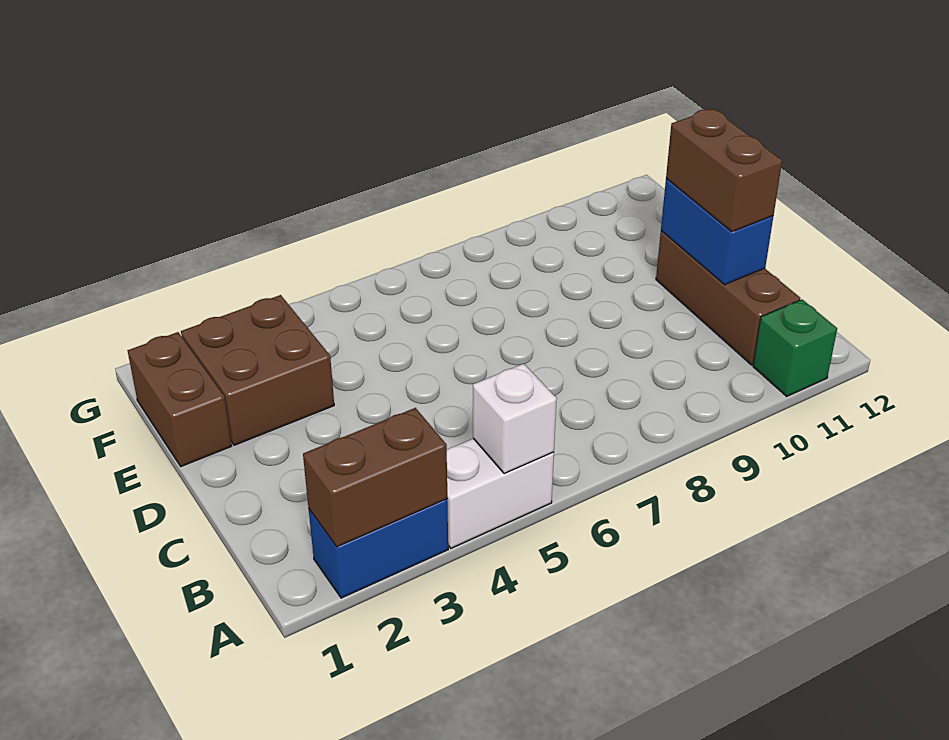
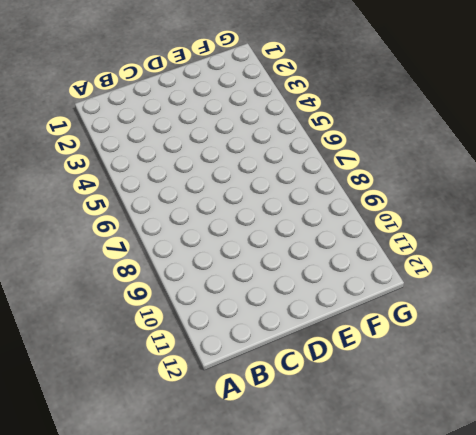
none -> blue brick A2:A3 level 1
none -> white brick A4:A5 level 1

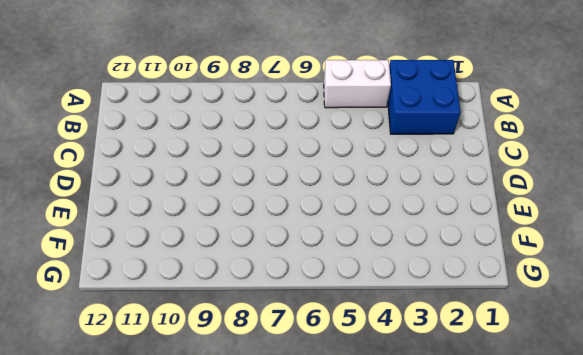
blue brick A2:B3 level 1 -> blue brick A2:A3 level 1
none -> green brick A11 level 1
none -> brown brick B11:D11 level 1

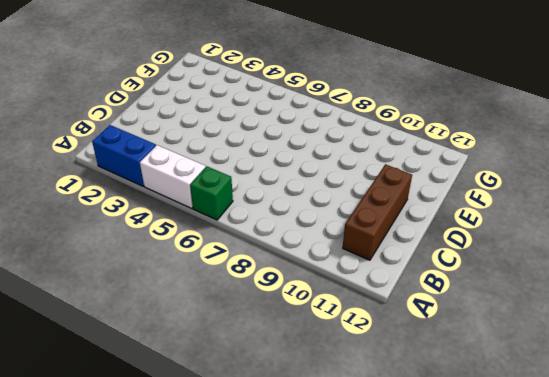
green brick A6 level 1 -> green brick A11 level 1
none -> brown brick E1:F1 level 1
none -> brown brick E2:F3 level 1

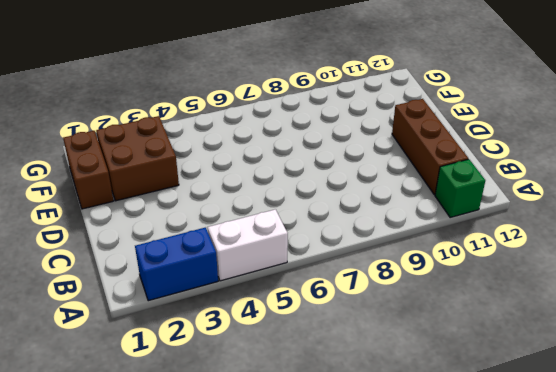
none -> brown brick A2:A3 level 2
none -> white brick A5 level 2

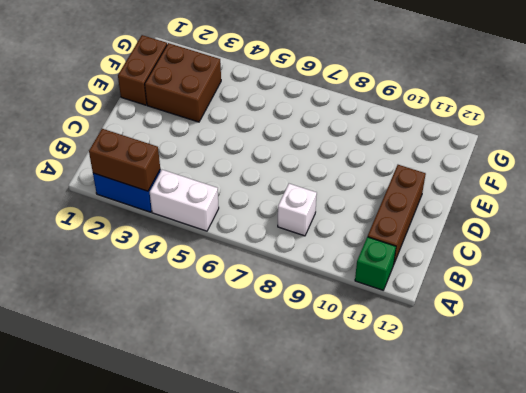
white brick B8 level 1 -> white brick A5 level 2
none -> blue brick C11:D11 level 2
none -> brown brick C11:D11 level 3

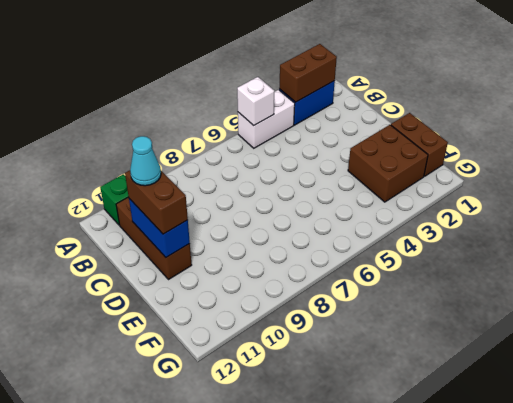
cyan cone C11 level 4 -> none

